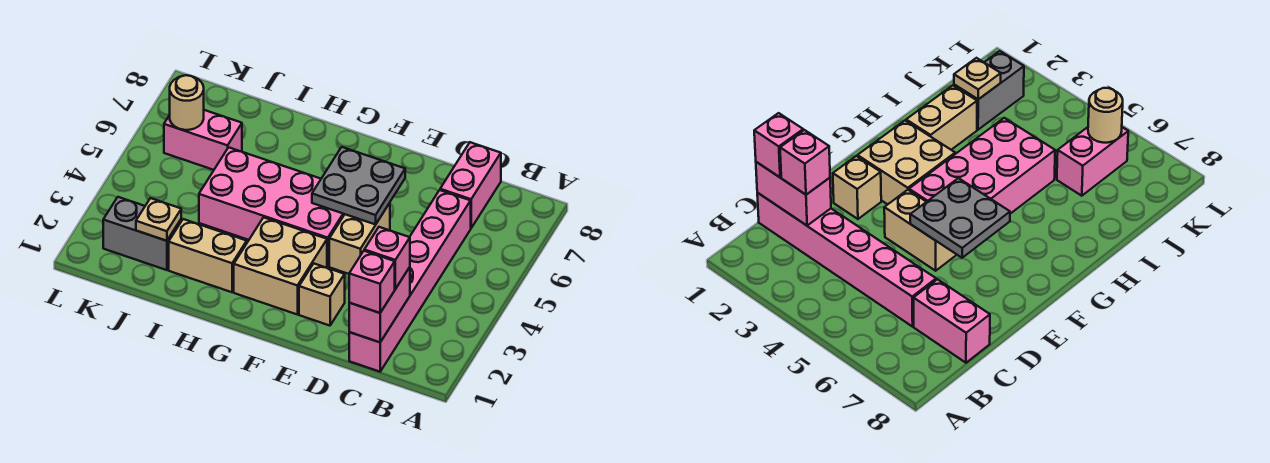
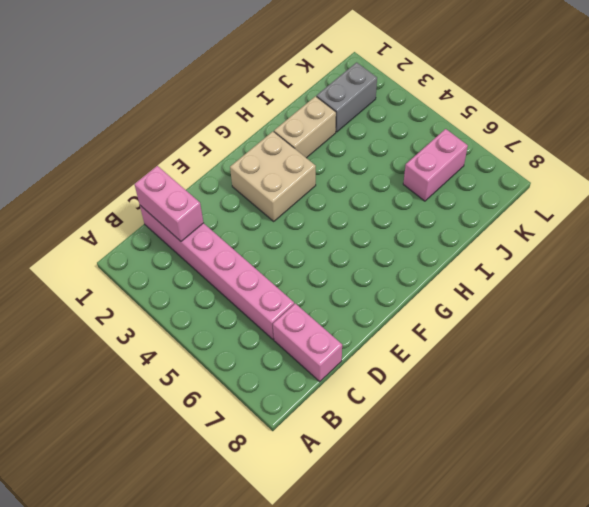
none -> tan brick E2 level 1
none -> tan brick E4:E5 level 1
none -> pink brick F4:I5 level 1

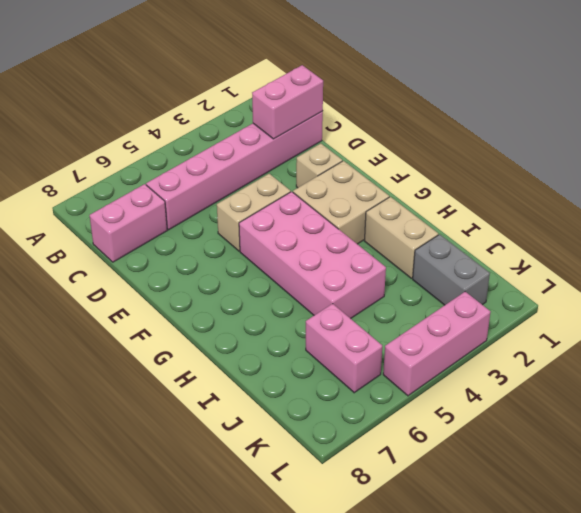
pink brick L3:L5 level 1 -> none
none -> grey plate E5:F6 level 2
none -> tan plate J2 level 2
none -> tan round brick K6 level 2

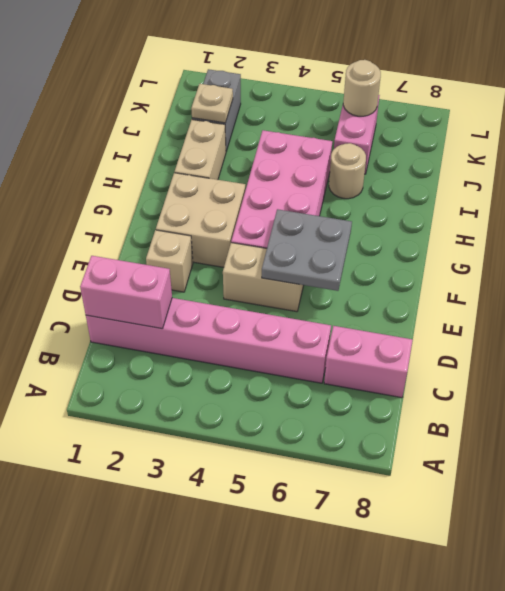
tan round brick I6 level 1 -> none
none -> pink brick C1 level 3
none -> pink brick C2 level 3

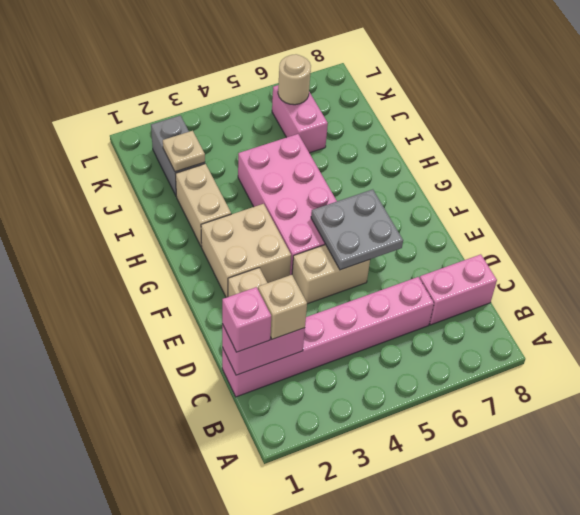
tan brick C2 level 3 -> pink brick C2 level 3

